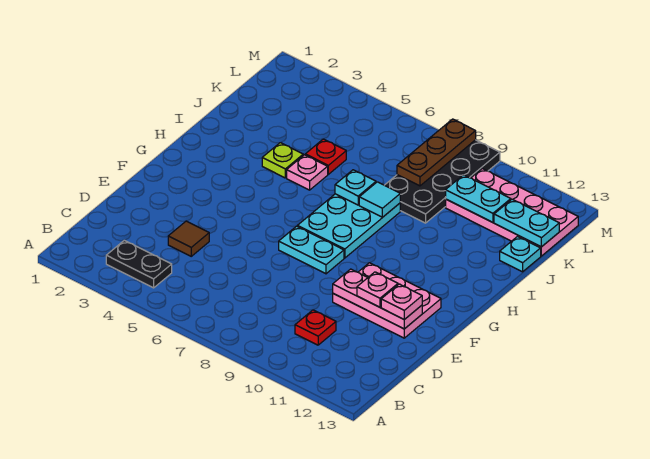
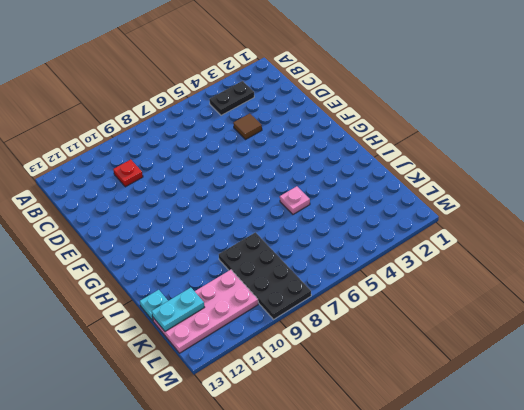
none -> pink plate E10:F12 level 1
none -> cyan plate F7:F8 level 1
none -> cyan plate G7:I8 level 1

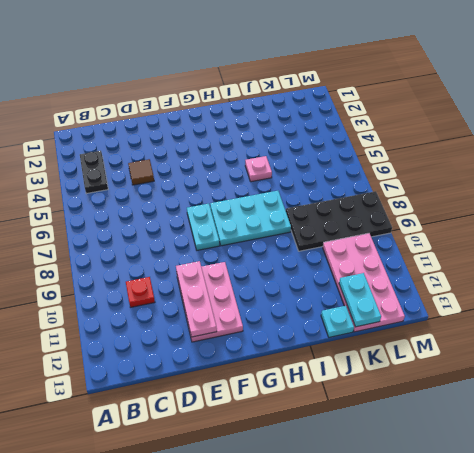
none -> lime plate I4 level 1
none -> red plate J5 level 1
none -> cyan plate I7 level 2

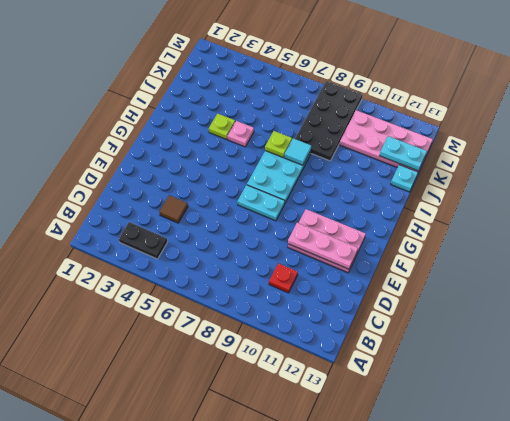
lime plate I7 level 2 -> cyan plate I7 level 2
none -> red plate J5 level 1
none -> brown plate K8:M8 level 2
none -> cyan plate K10:K11 level 2

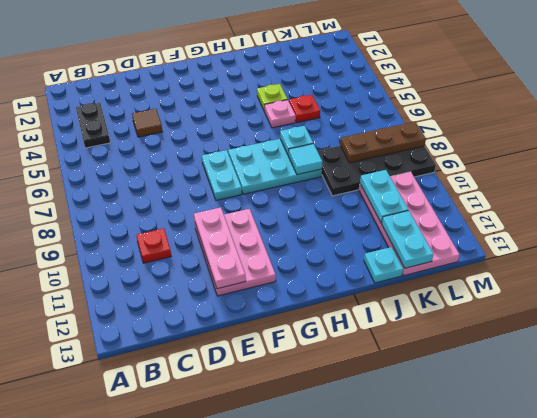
none -> pink plate E11 level 3
none -> pink plate E12 level 3

